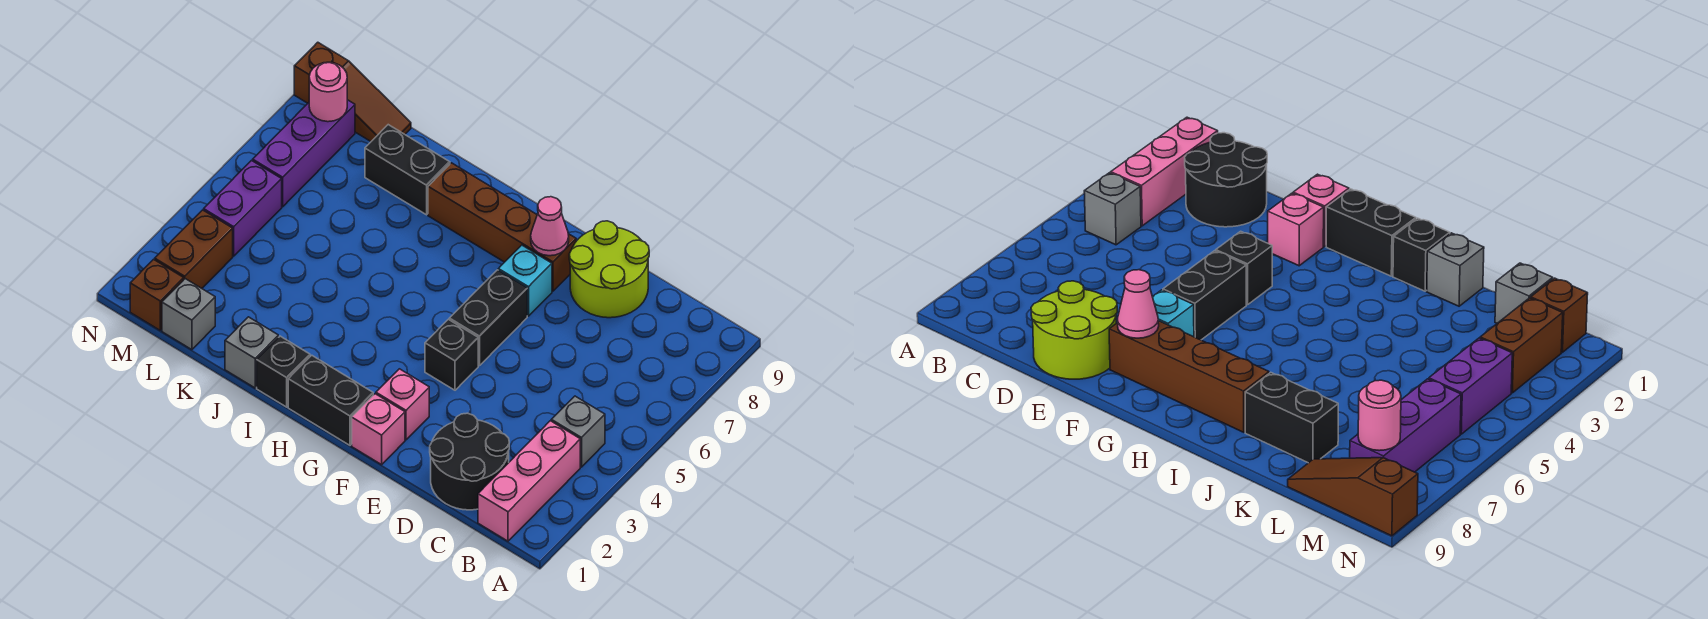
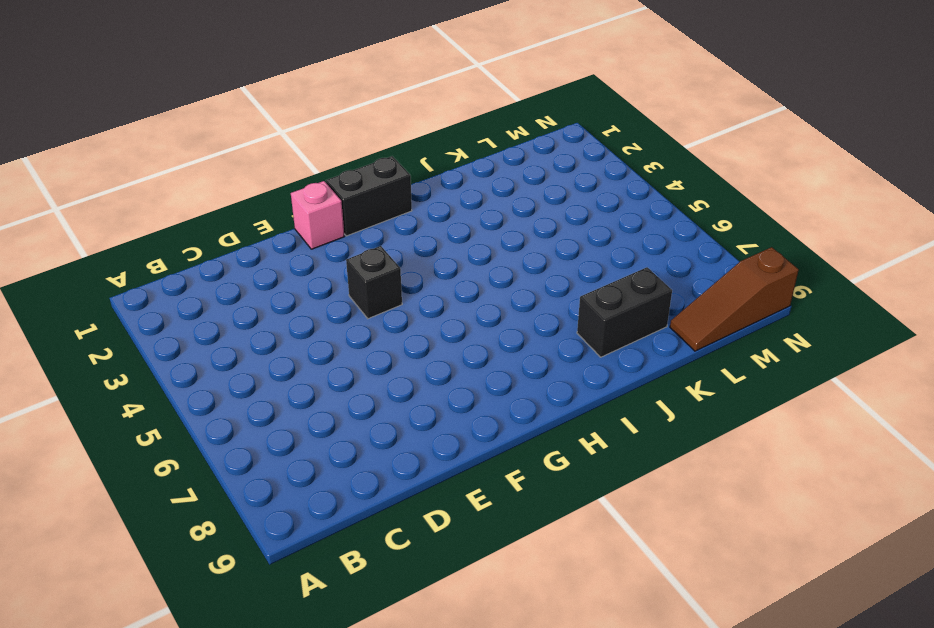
none -> pink brick B1:B3 level 1
none -> grey brick B4 level 1
none -> black round brick C1:D2 level 1

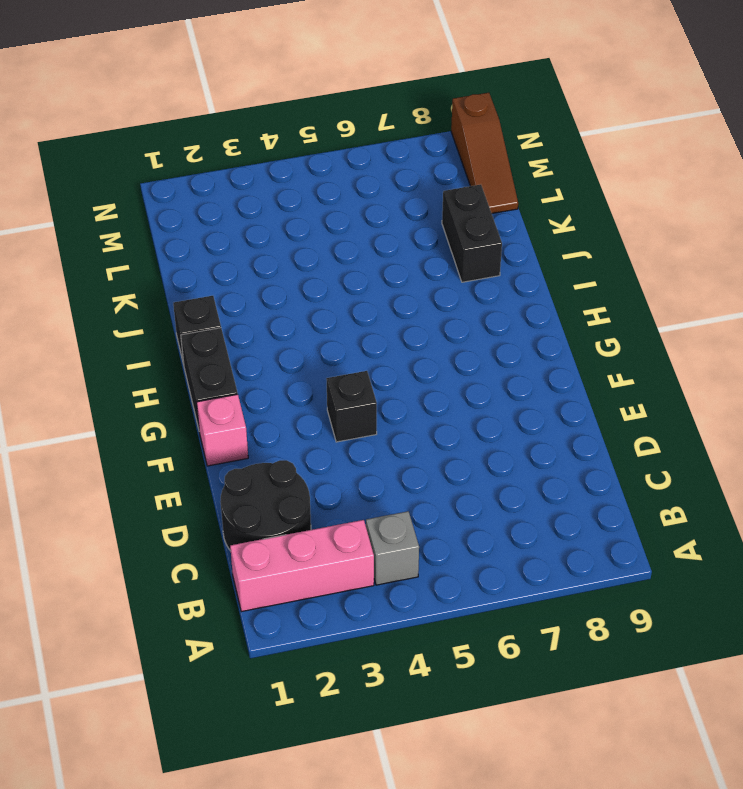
none -> lime round brick D8:E9 level 1
none -> pink brick F2 level 1
none -> black brick F5:F6 level 1

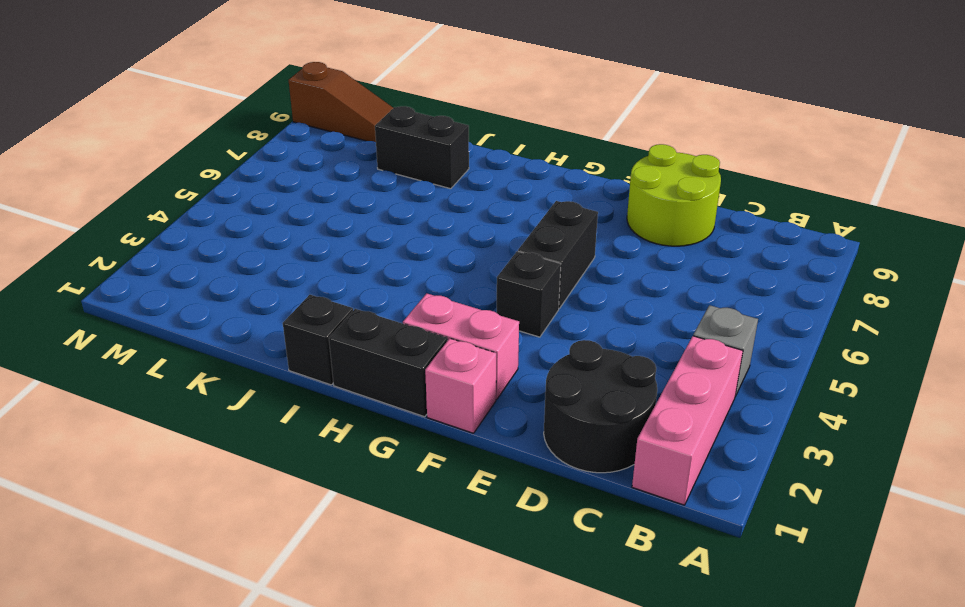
pink brick F2:G2 level 1 -> pink brick F2 level 1
none -> cyan brick F7 level 1
none -> brown brick F8:I8 level 1
none -> grey brick J1 level 1

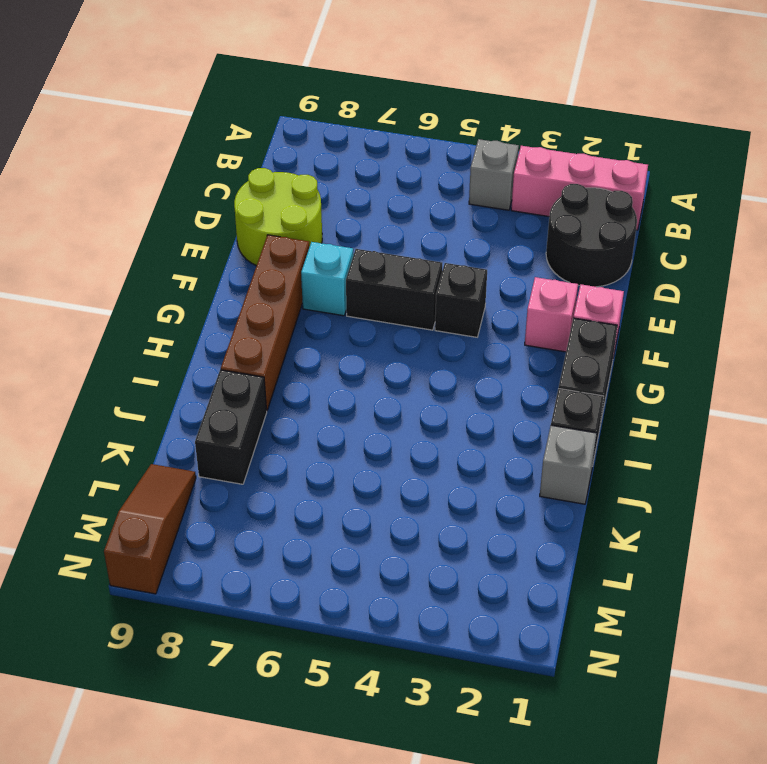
none -> grey brick L1 level 1
none -> brown brick M1 level 1
none -> brown brick M2:M3 level 1

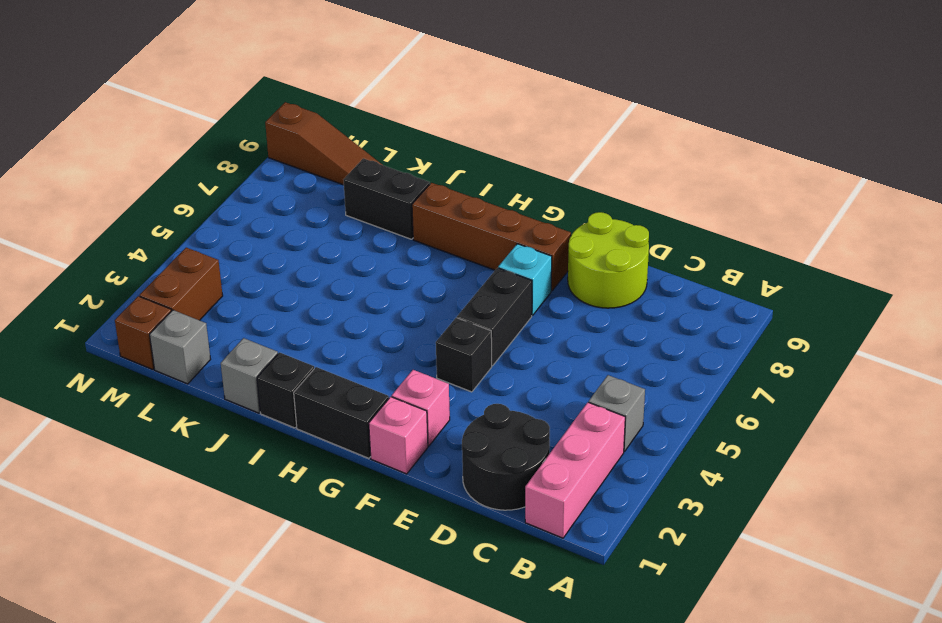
none -> purple brick M4:M5 level 1
none -> purple brick M6:M8 level 1
none -> pink cone F8 level 2

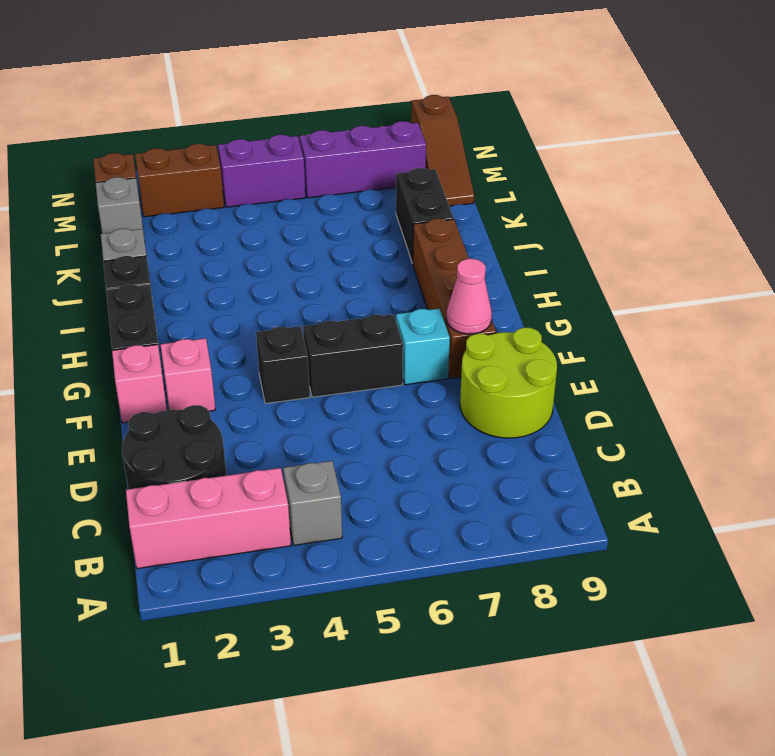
none -> pink round brick M8 level 2

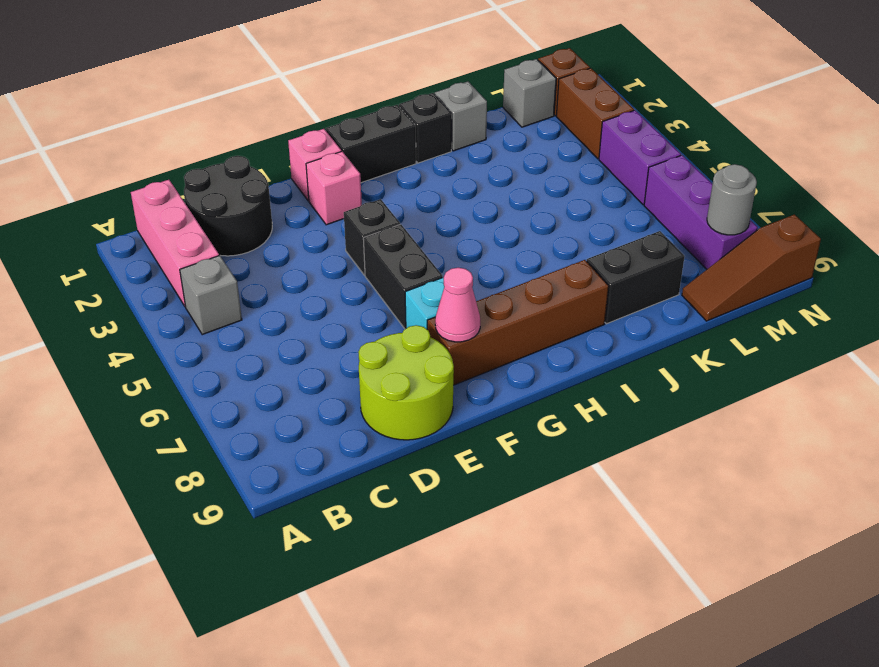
grey round brick M8 level 2 -> pink round brick M8 level 2

